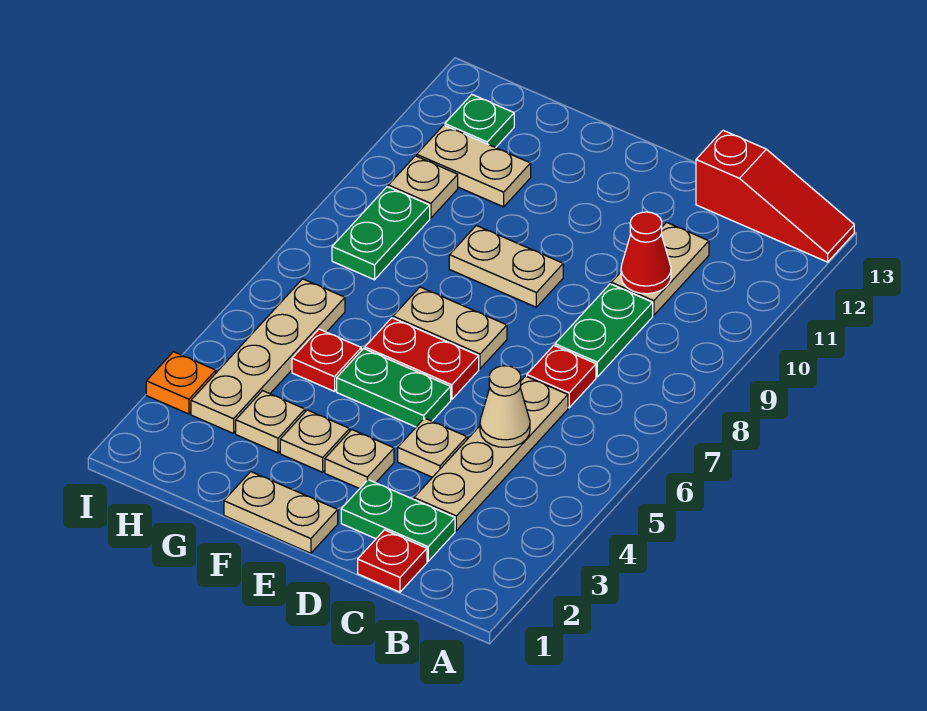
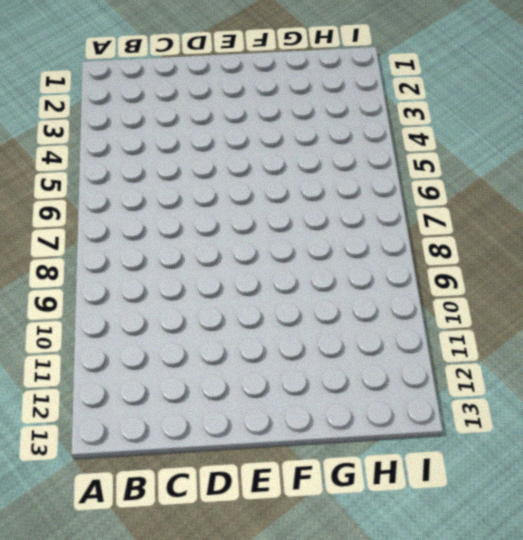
none -> red slope A13:C13 level 1 top C
none -> red plate C1 level 1
none -> green plate C2:D2 level 1

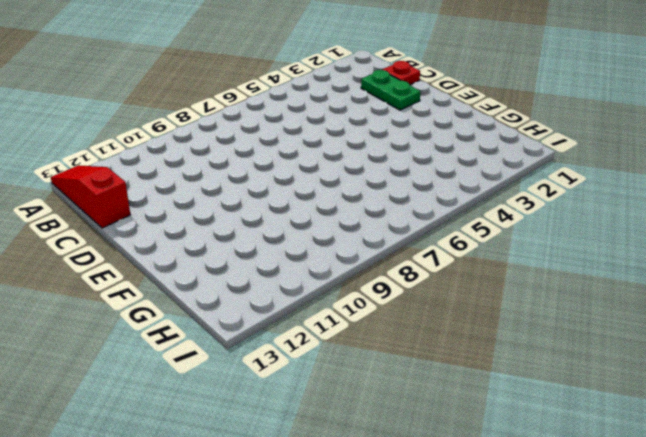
none -> tan plate C3:C6 level 1
none -> red plate C7 level 1
none -> green plate C8:C9 level 1

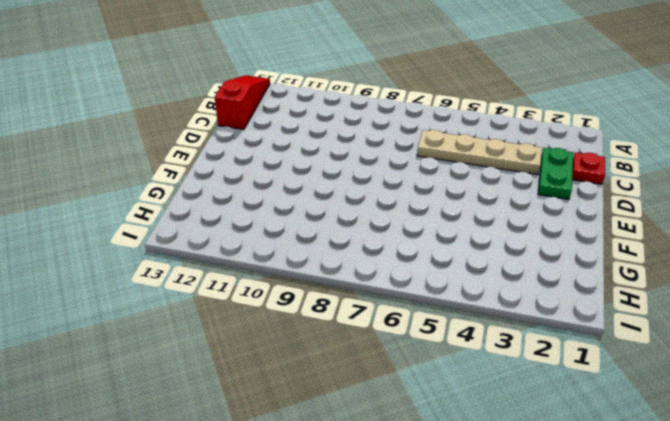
none -> red plate C7 level 1
none -> green plate C8:C9 level 1
none -> tan plate C10:C11 level 1

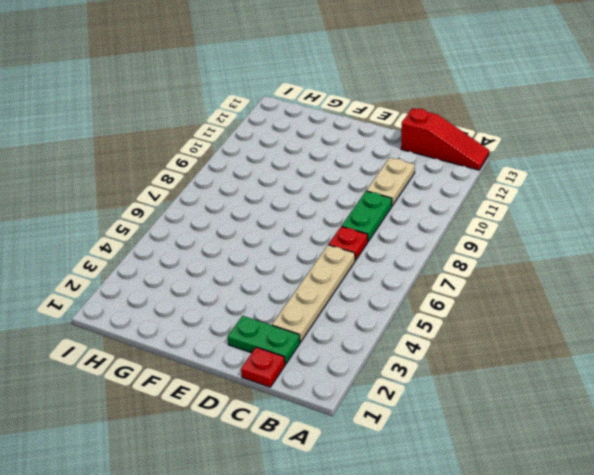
none -> tan plate D4 level 1
none -> tan plate E1:F1 level 1
none -> tan plate E3 level 1

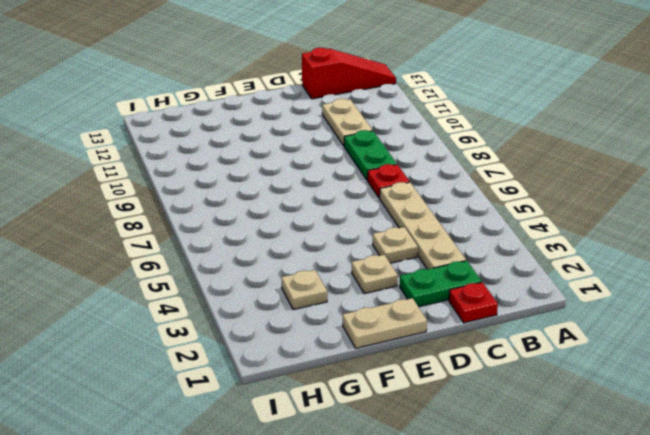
none -> green plate E5:F5 level 1
none -> red plate E6:F6 level 1
none -> tan plate E7:F7 level 1

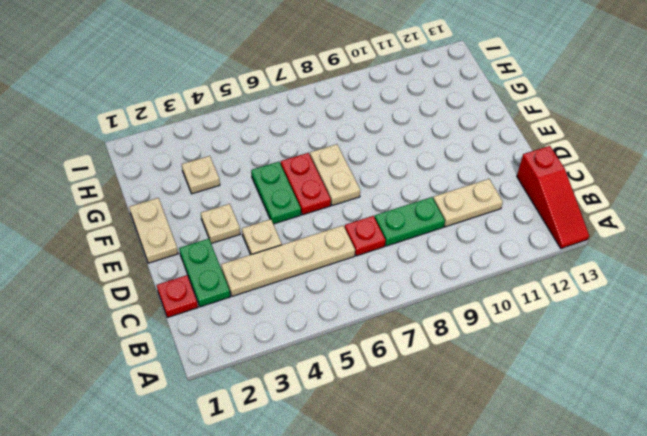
none -> tan plate E9:F9 level 1
none -> tan plate F3 level 1
none -> red plate G5 level 1

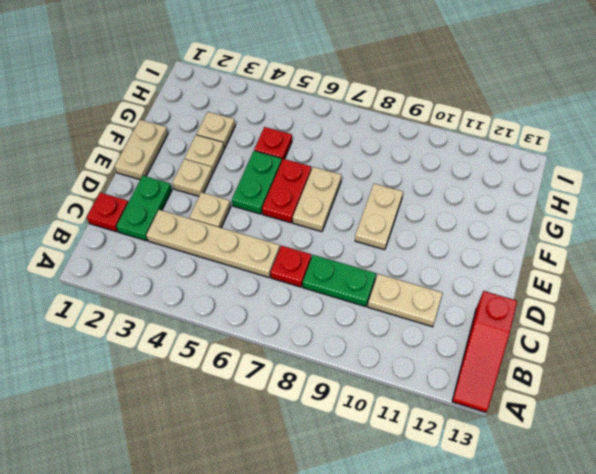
none -> tan plate G11:H11 level 1
none -> tan plate H3:H6 level 1
none -> green plate H8:H9 level 1

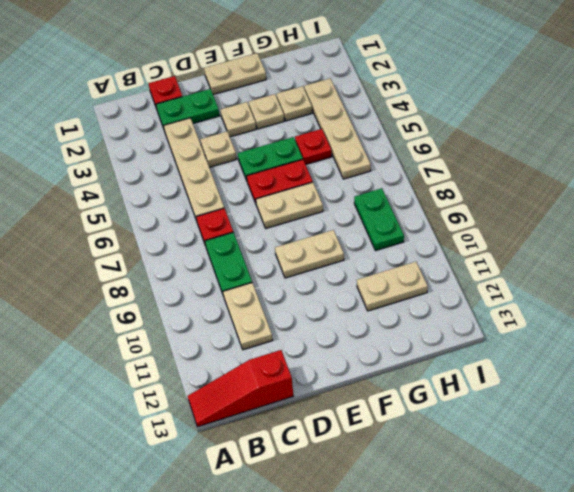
none -> tan plate H10 level 1
none -> green plate H12 level 1
none -> orange plate I3 level 1

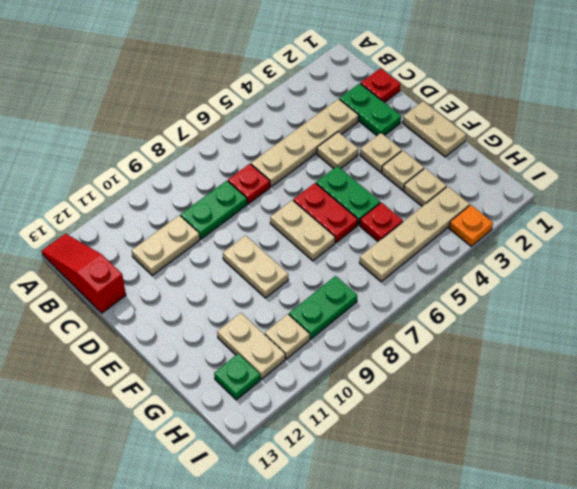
none -> tan cone C5 level 2
none -> red cone C10 level 2

